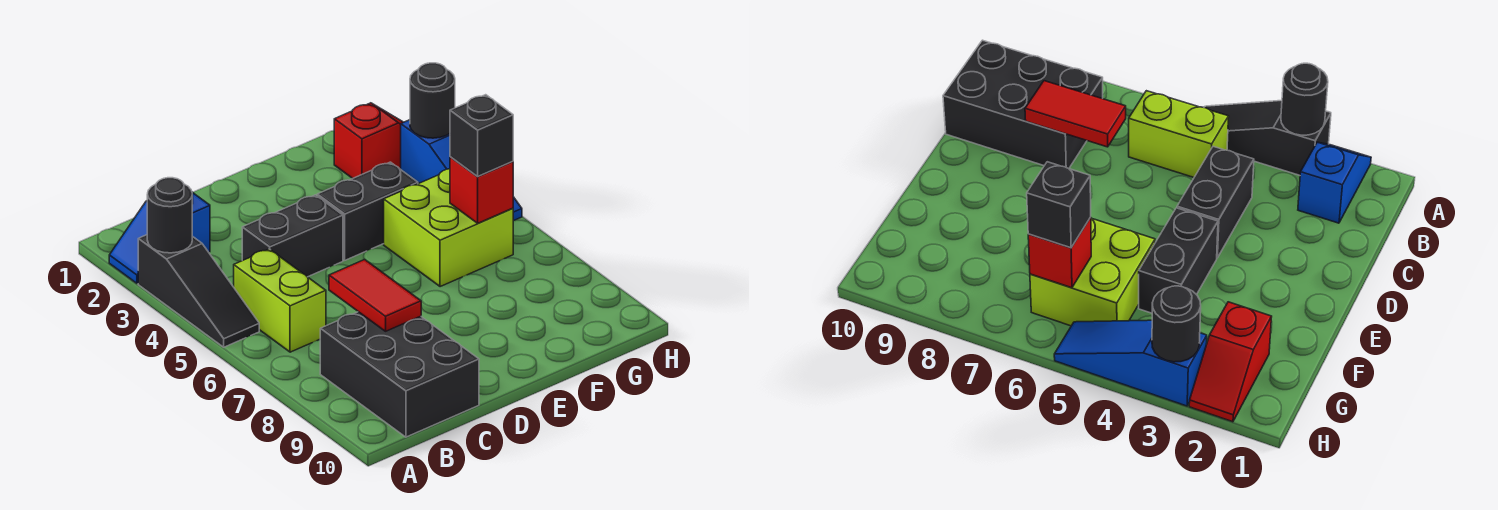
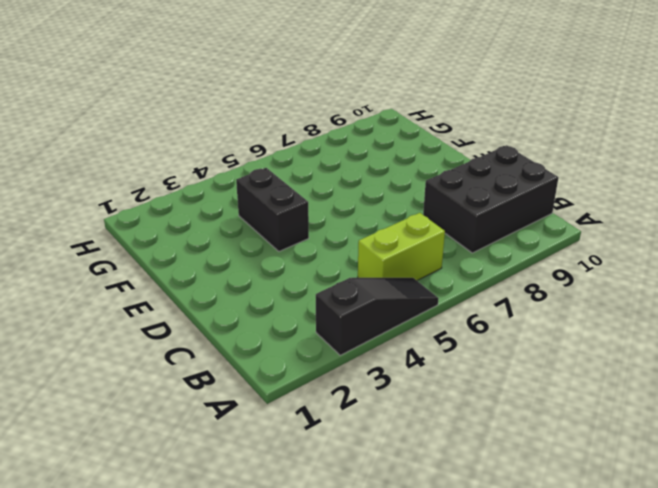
none -> blue slope A2:B2 level 1 top B
none -> black brick C4:D4 level 1
none -> lime brick F5:G6 level 1

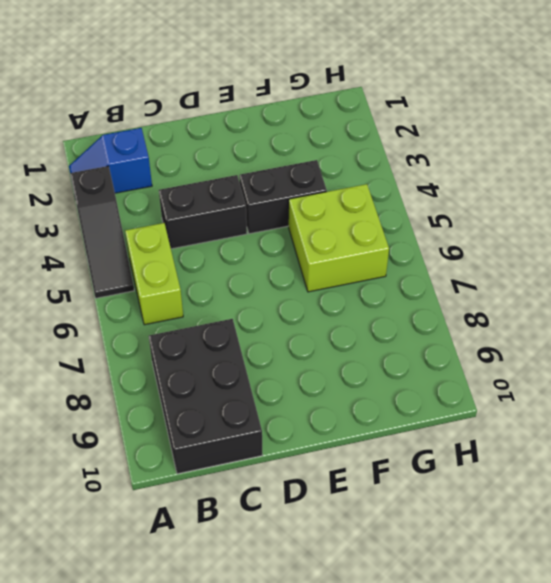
none -> red slope G2:H2 level 1 top G
none -> blue slope H3:H5 level 1 top 3
none -> black round brick A3 level 2

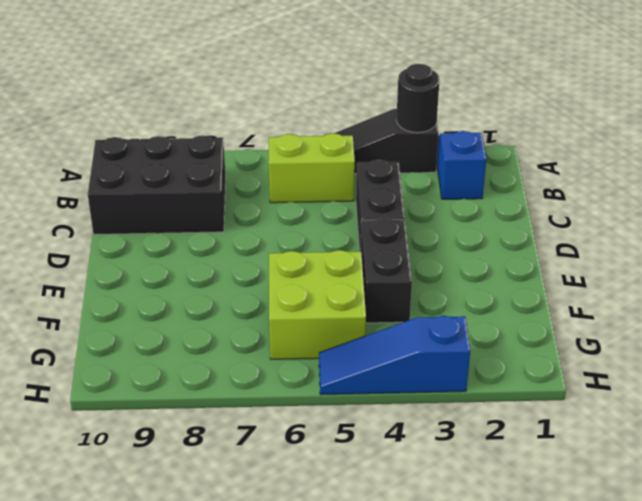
none -> red slope G2:H2 level 1 top G
none -> red tile C7:C8 level 2
none -> red brick G6 level 2

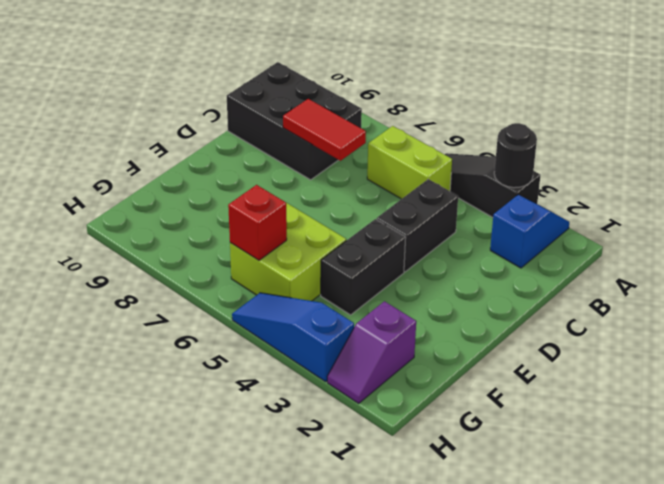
purple slope G2:H2 level 1 top G -> red slope G2:H2 level 1 top G
none -> black round brick H3 level 2
none -> black brick G6 level 3

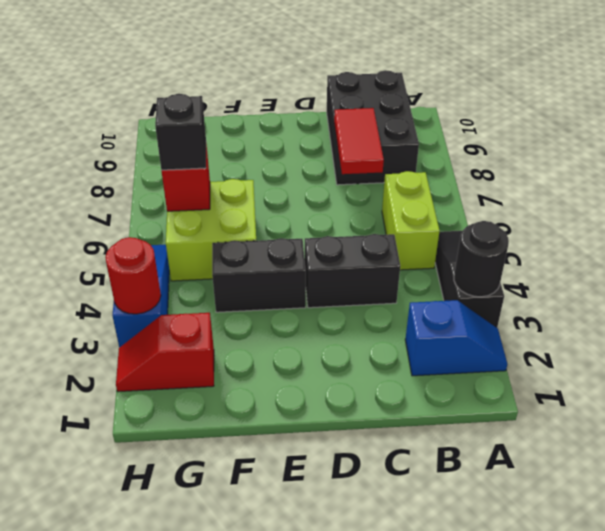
red round brick H3 level 2 -> black round brick H3 level 2

